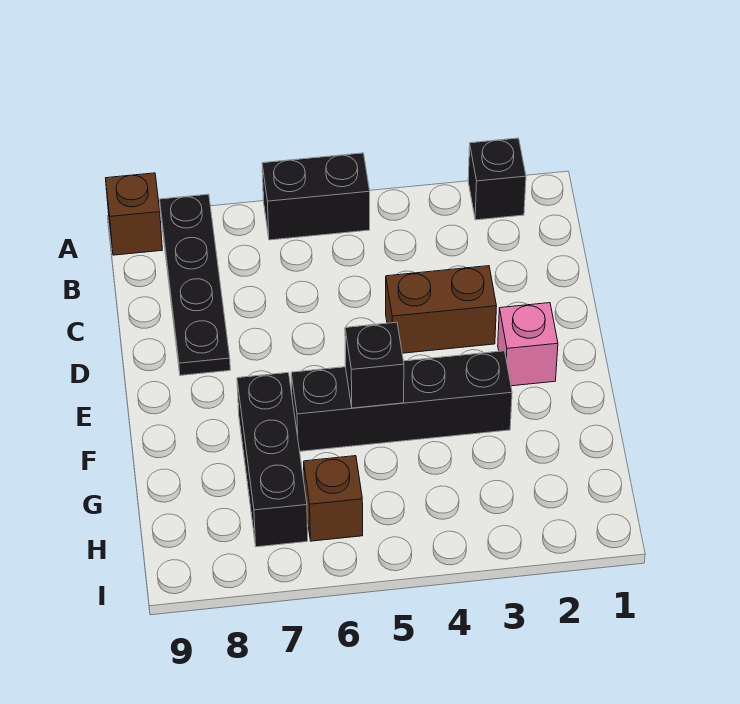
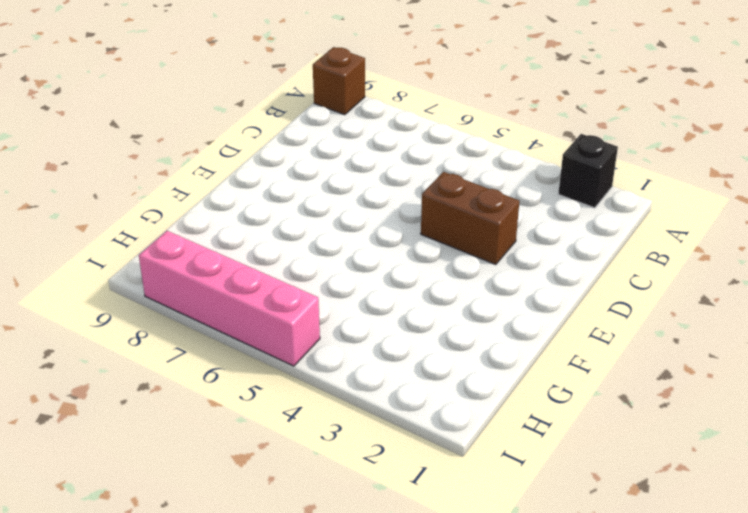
pink brick I5:I8 level 1 -> none
none -> black brick A5:A6 level 1
none -> black plate A8:D8 level 1

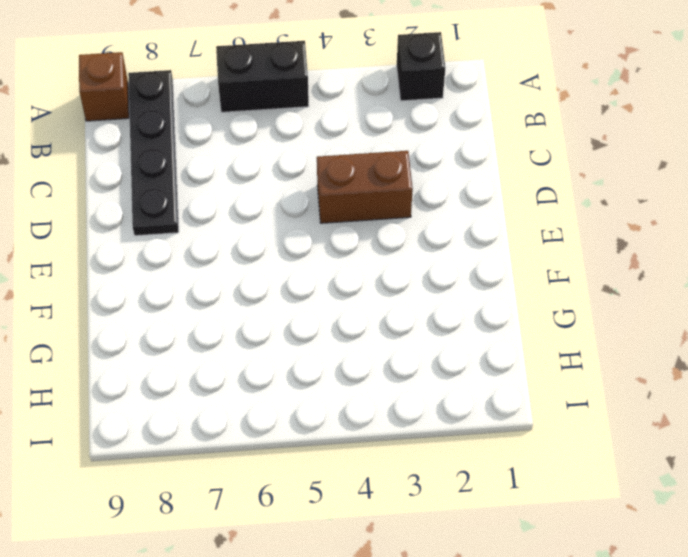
none -> pink brick E2 level 1
none -> black brick F3:F6 level 1

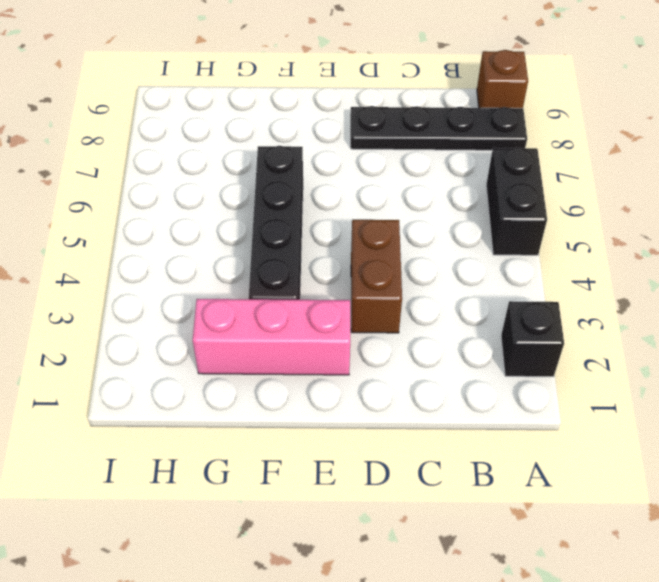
pink brick E2:G2 level 1 -> pink brick E2 level 1
none -> black brick F7:H7 level 1
none -> brown brick H6 level 1

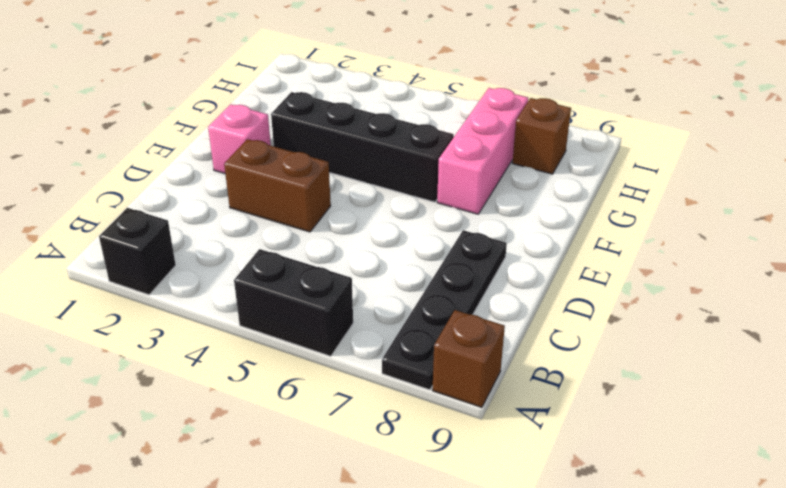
pink brick F7:H7 level 1 -> black brick F7:H7 level 1
brown brick H8 level 1 -> brown brick H6 level 1
none -> black brick F5 level 2

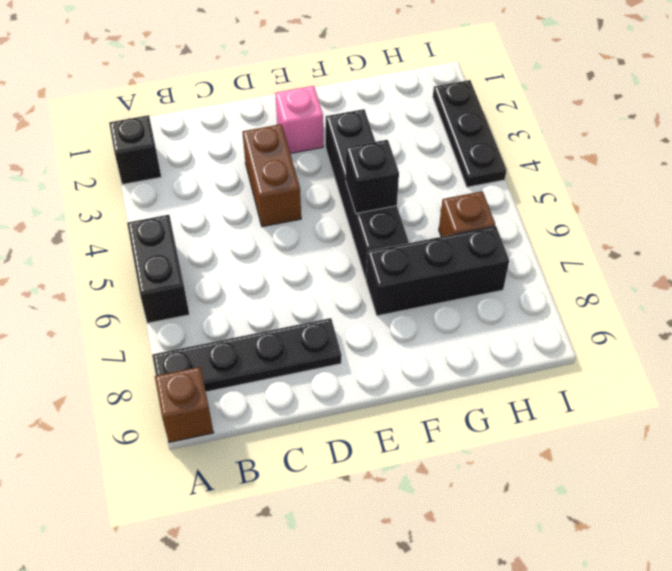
black plate I2:I4 level 1 -> none

